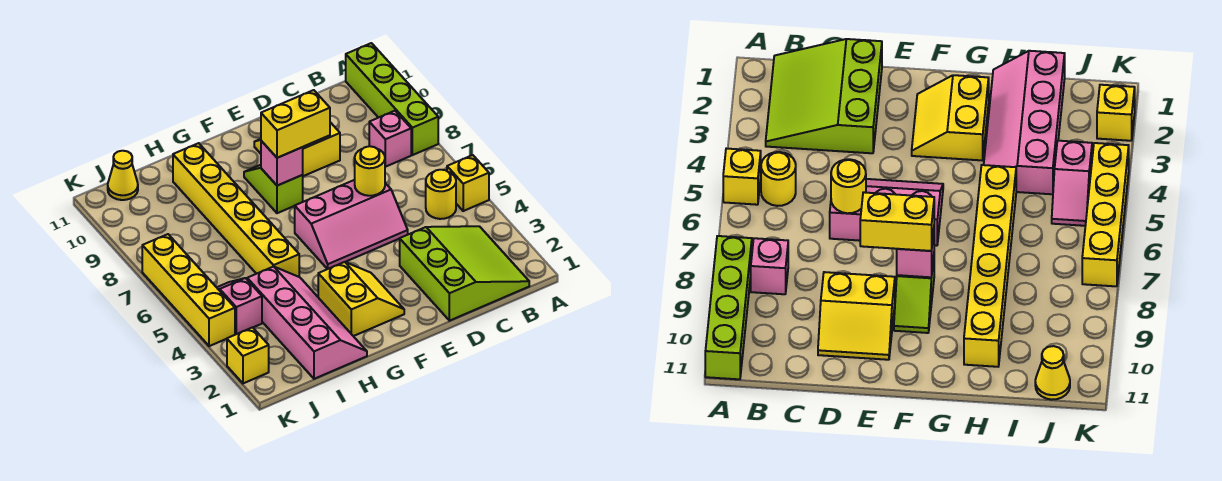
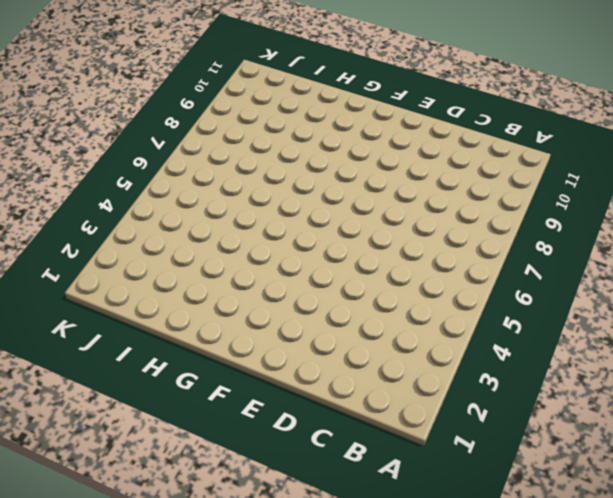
none -> yellow brick A5 level 1
none -> lime brick A8:A11 level 1
none -> lime slope B1:D3 level 1 top D

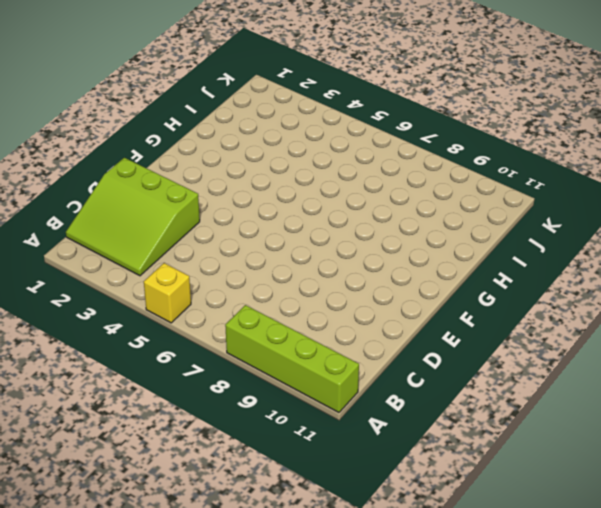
none -> yellow round brick B5 level 1
none -> pink brick B8 level 1
none -> pink slope D5:F6 level 1 top 6

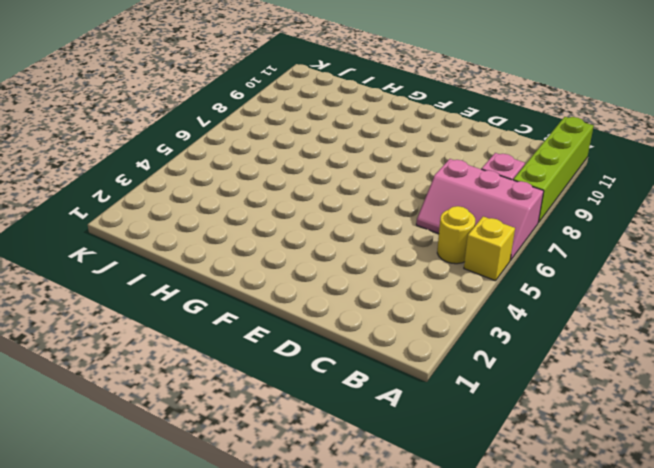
pink slope A6:C7 level 1 top 7 -> pink slope D5:F6 level 1 top 6
none -> lime slope B1:D3 level 1 top D
none -> yellow slope D9:E10 level 1 top 9
none -> yellow slope F2:G3 level 1 top G

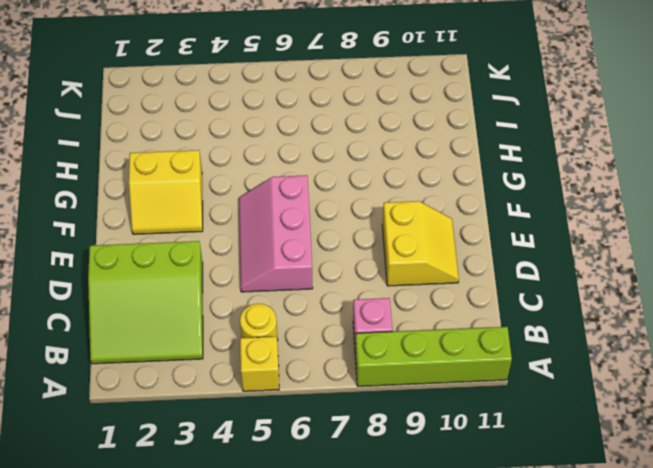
none -> lime slope F8:F9 level 1 top 8
none -> pink slope H1:I4 level 1 top I
none -> yellow brick H5:H10 level 1

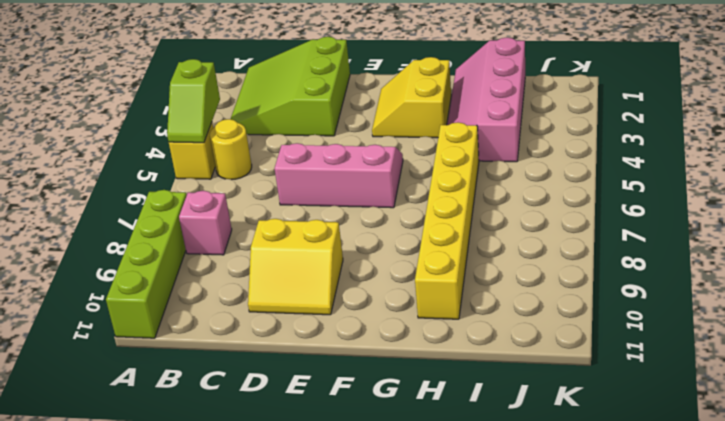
lime slope A4:A5 level 2 top 4 -> lime slope F8:F9 level 1 top 8
none -> pink slope J4:J5 level 1 top 4
none -> yellow cone J11 level 1
none -> yellow brick K2 level 1

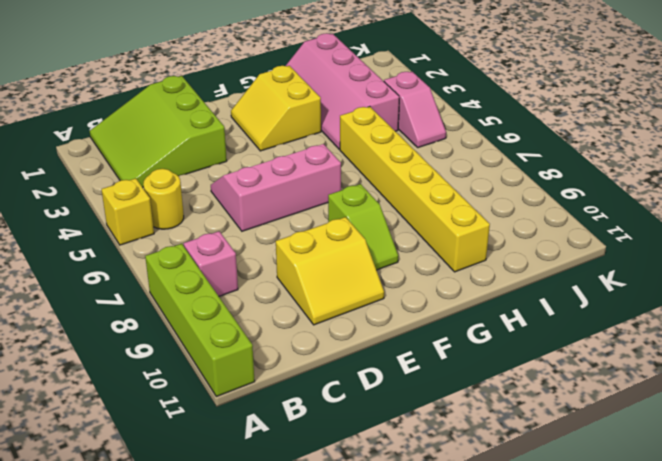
none -> yellow cone J11 level 1
none -> yellow brick K2 level 1
none -> yellow brick K4:K7 level 1

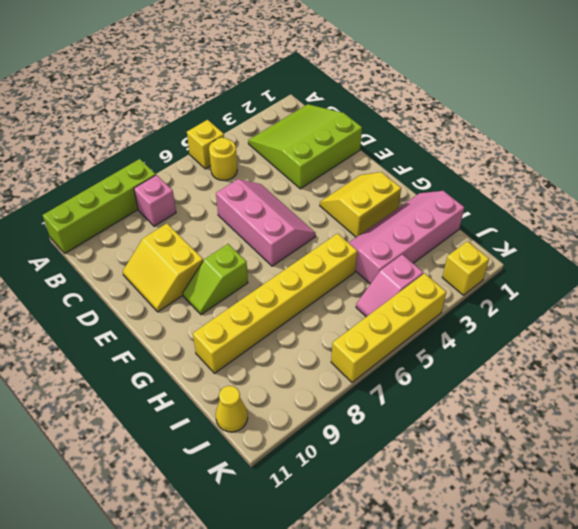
none -> yellow round brick D6 level 2
none -> pink brick F8 level 2
none -> yellow brick E8:F8 level 3

